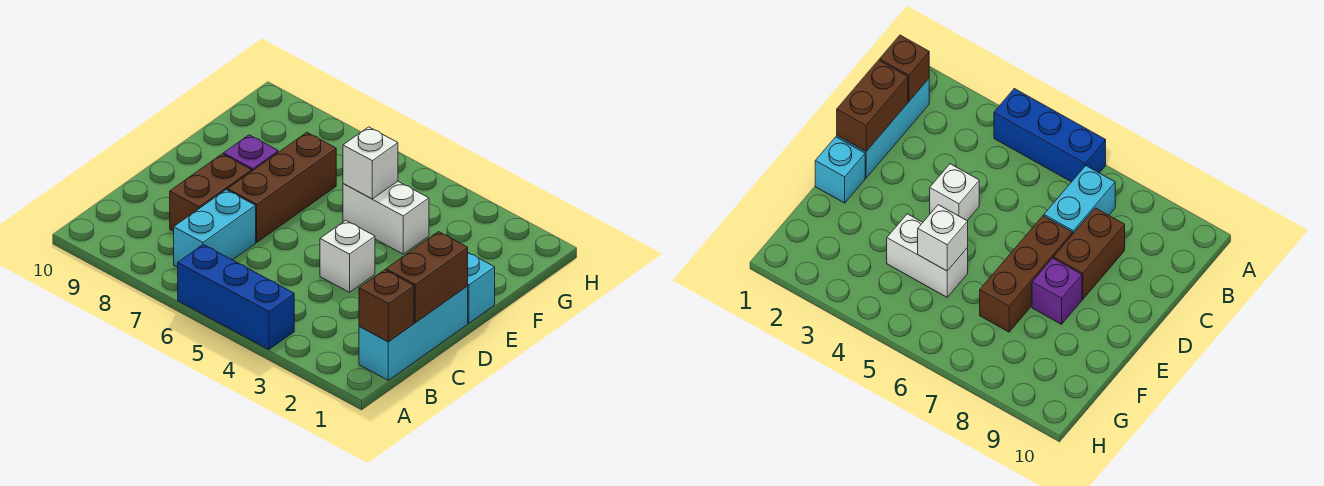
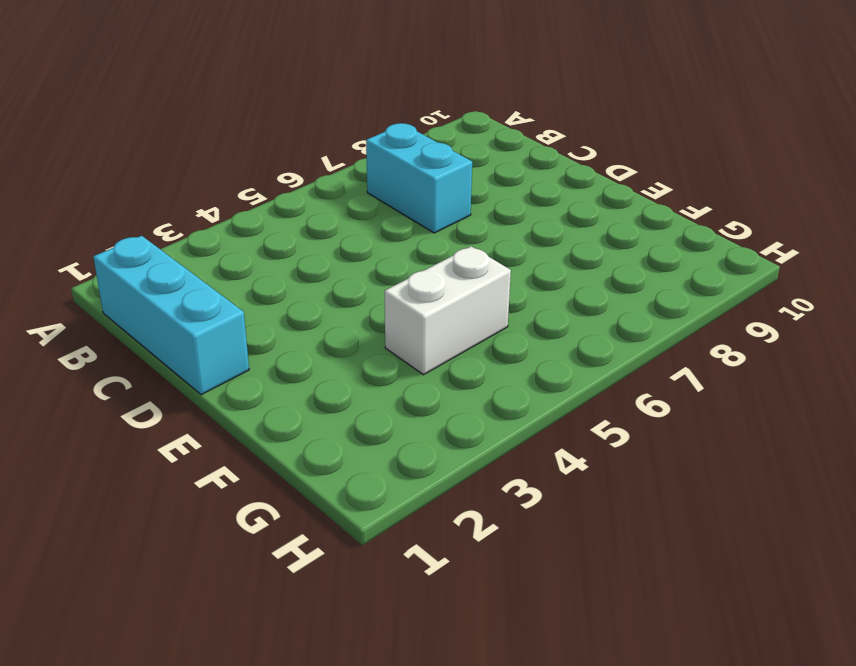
none -> blue brick A4:A6 level 1
none -> brown brick C8:D8 level 1
none -> white brick D4 level 1

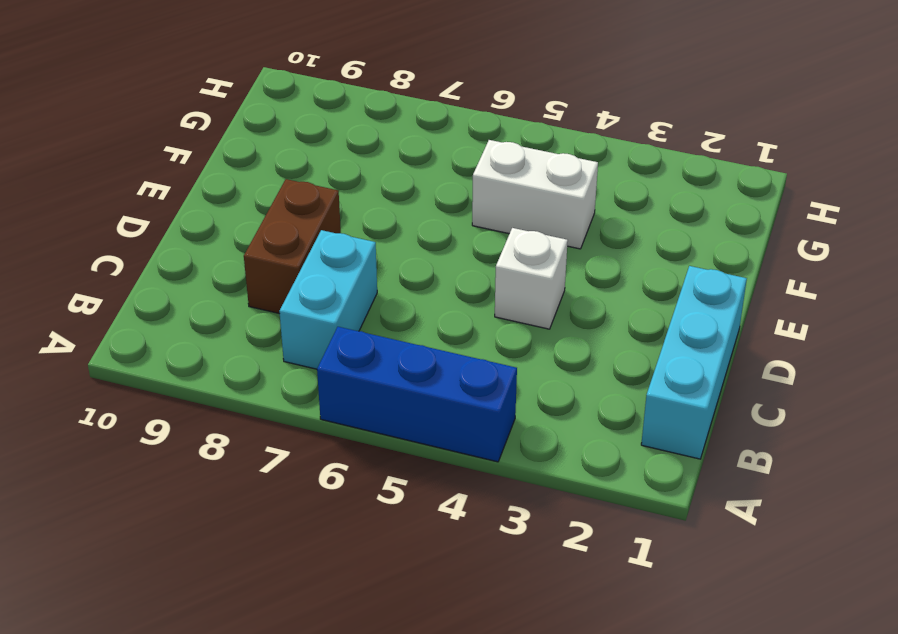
none -> brown brick D7:F7 level 1
none -> cyan brick E1 level 1
none -> purple brick E8 level 1

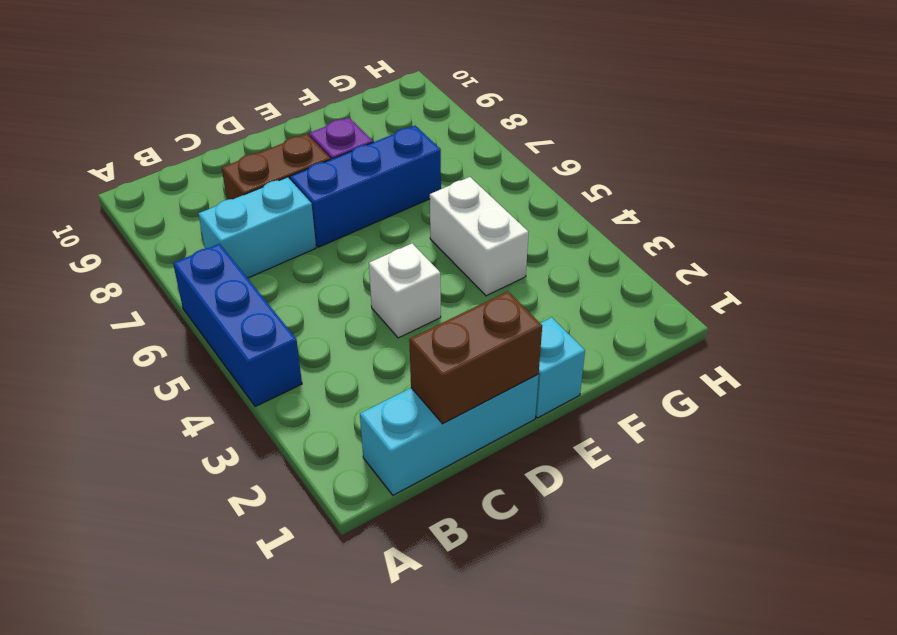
blue brick D7:F7 level 1 -> brown brick D7:F7 level 1
none -> brown brick B1 level 2
none -> white brick F5 level 2

